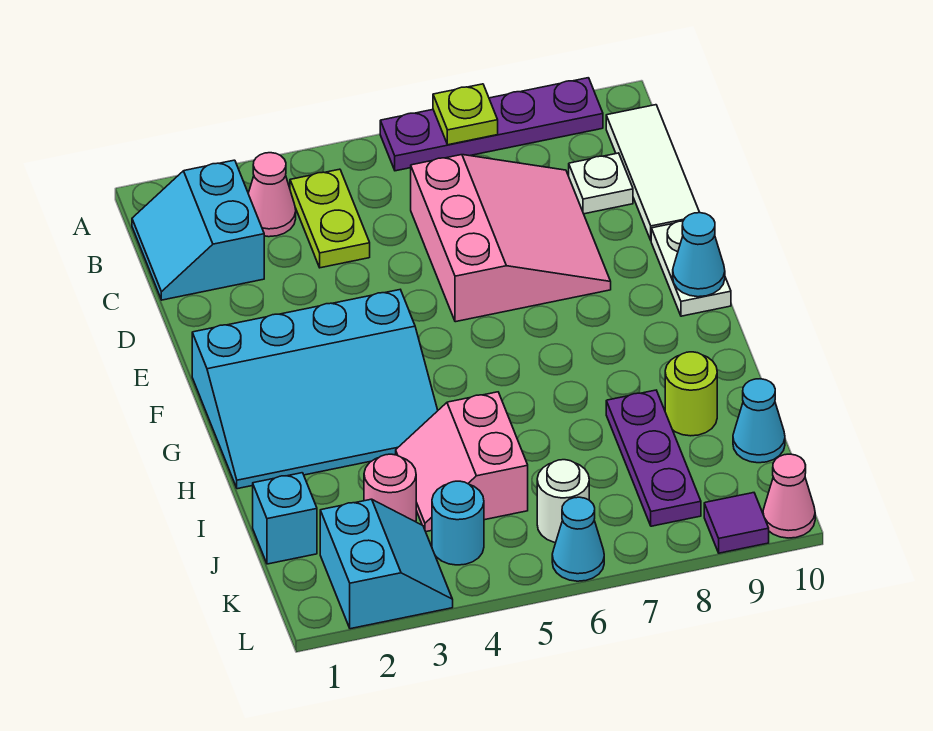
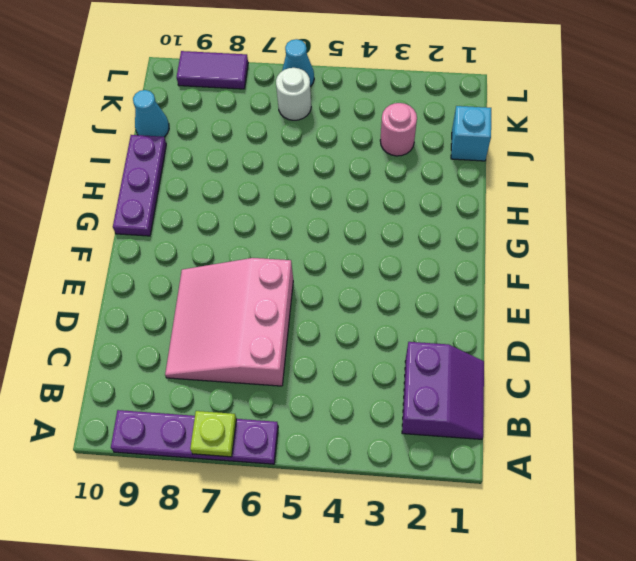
purple slope B1:C2 level 1 top 2 -> cyan slope B1:C2 level 1 top 2
purple plate G10:I10 level 1 -> purple plate I8:K8 level 1
purple tile L8:L9 level 1 -> purple tile L9 level 1
none -> pink cone B3 level 1
none -> lime plate B4:C4 level 1
none -> white tile B10:D10 level 1

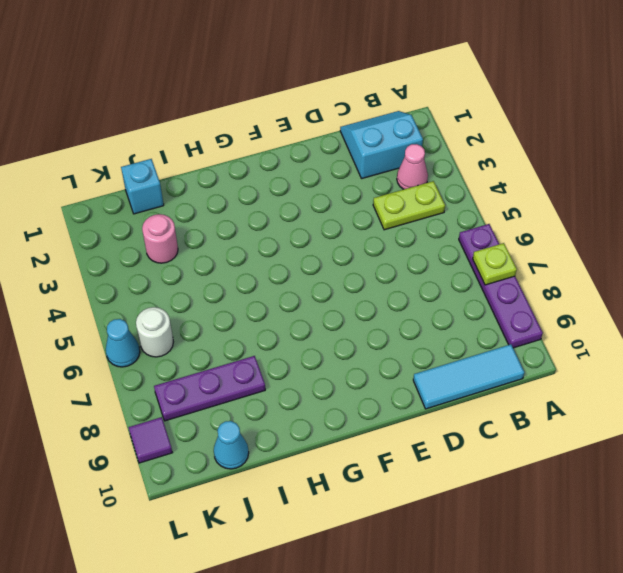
cyan tile B10:D10 level 1 -> white tile B10:D10 level 1
none -> pink slope C6:E8 level 1 top 6
none -> white plate C9 level 1
none -> white plate E10:F10 level 1

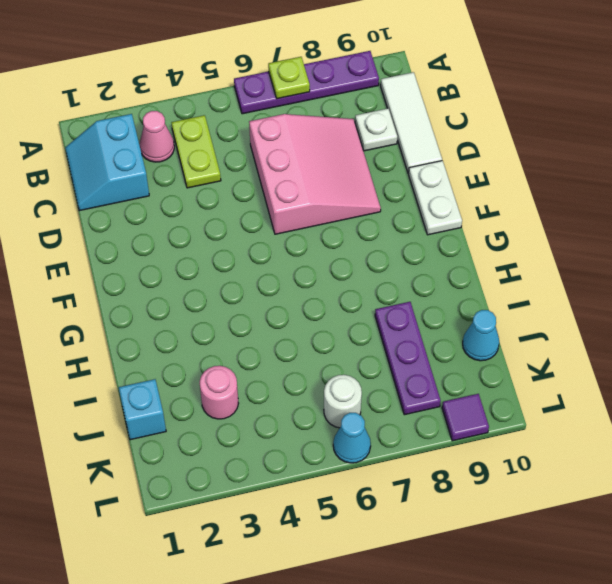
none -> cyan slope F1:H4 level 1 top F
none -> pink slope I4:J5 level 1 top 5
none -> lime round brick I9 level 1

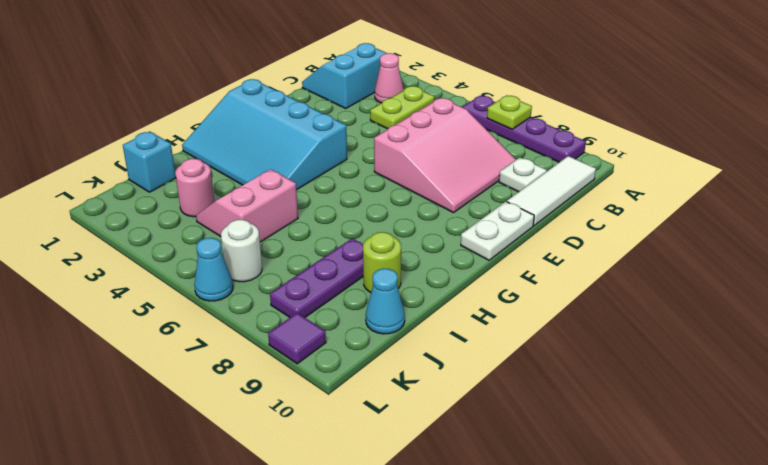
none -> cyan slope K2:L3 level 1 top 2
none -> cyan round brick K4 level 1
none -> pink cone L10 level 1

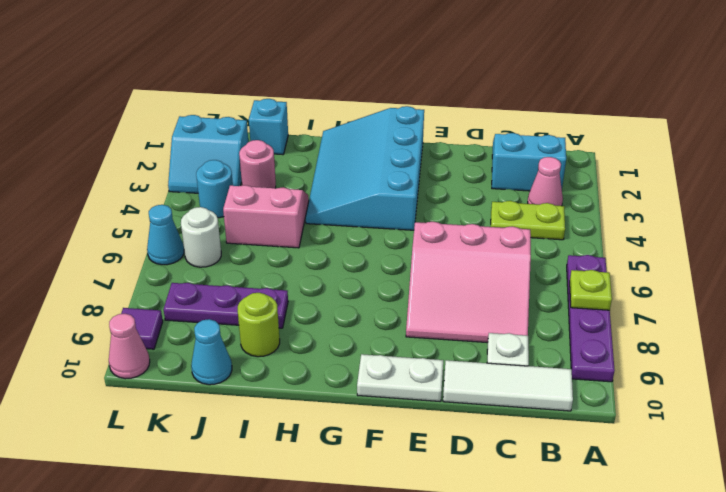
none -> cyan cone F10 level 2

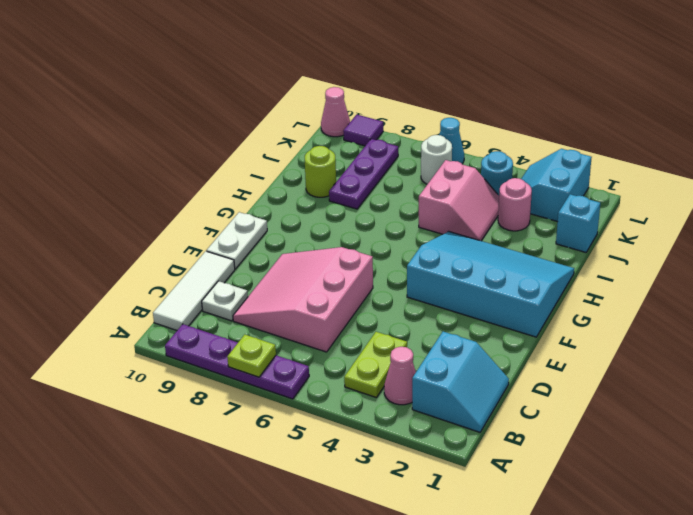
none -> cyan cone J10 level 1
none -> cyan cone F10 level 2

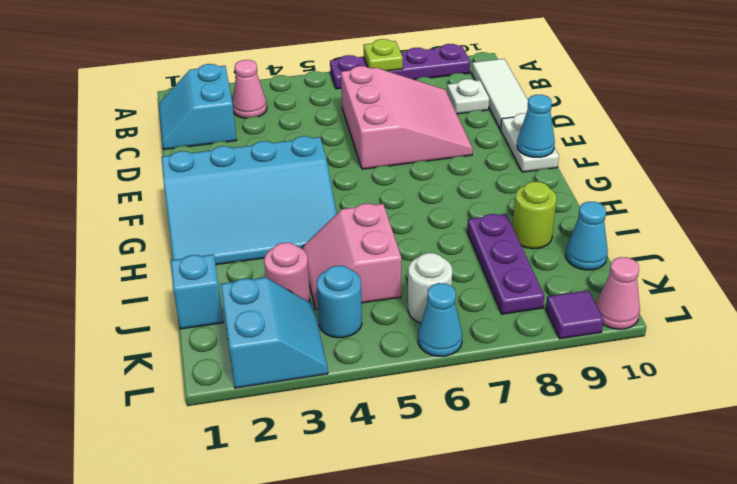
none -> lime plate B4:C4 level 1

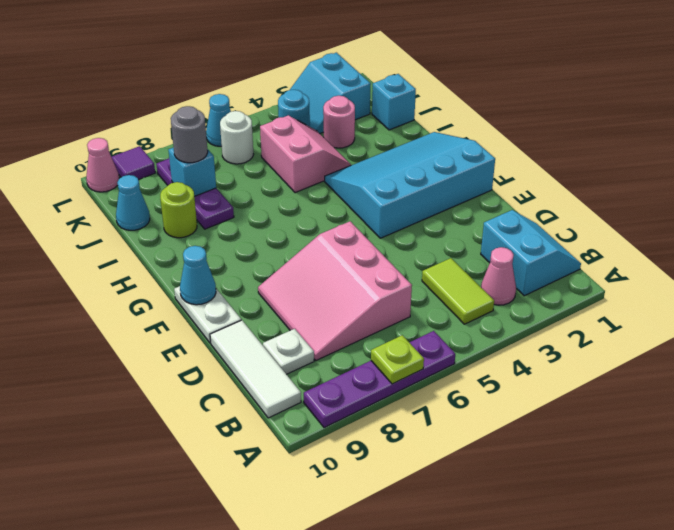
lime tile B4:C4 level 1 -> lime plate B4:C4 level 1
cyan brick J8 level 2 -> none
grey round brick J8 level 3 -> none

